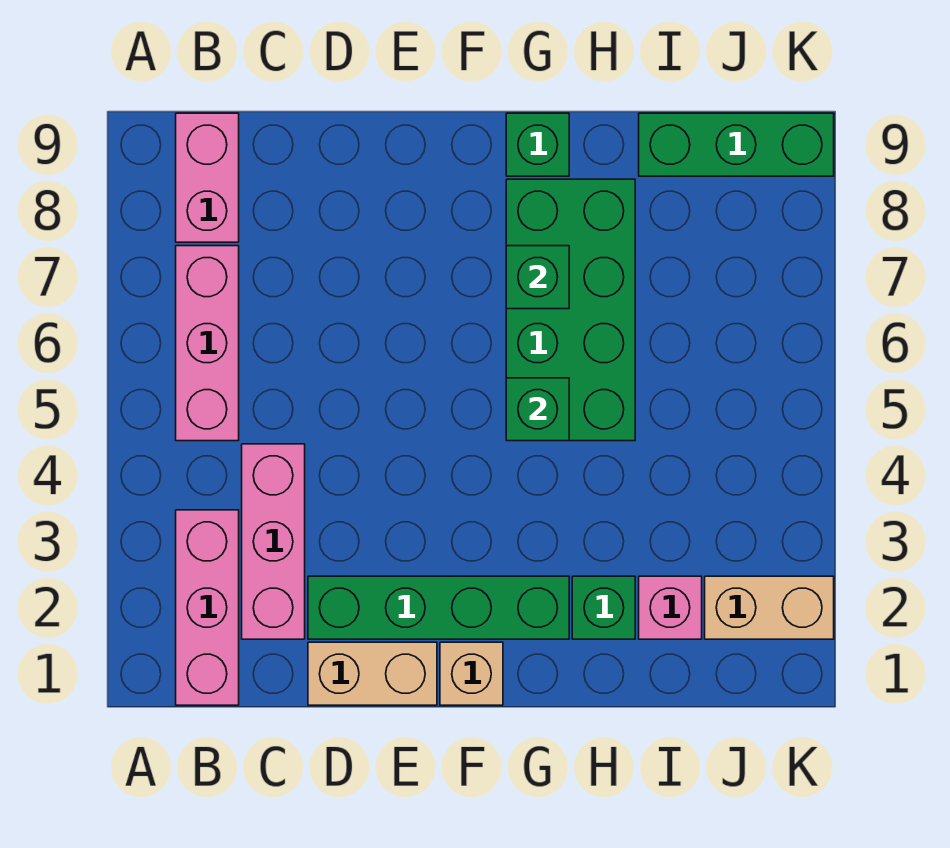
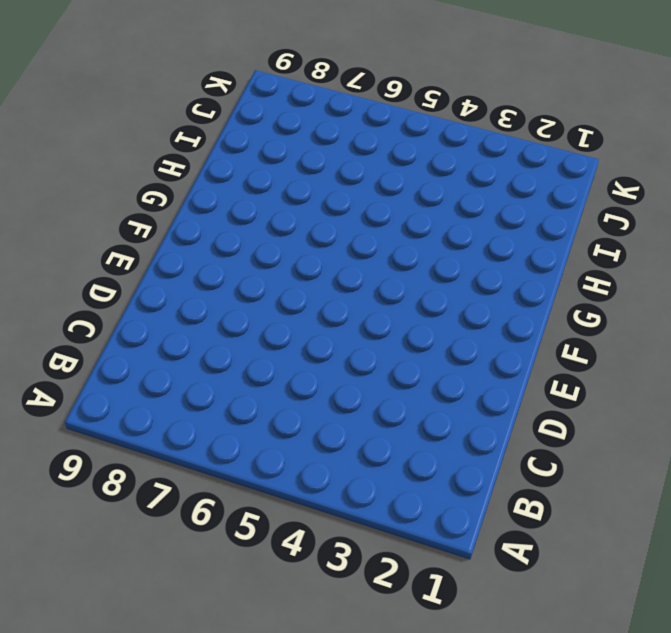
none -> pink brick B1:B3 level 1
none -> pink brick B5:B7 level 1
none -> pink brick B8:B9 level 1

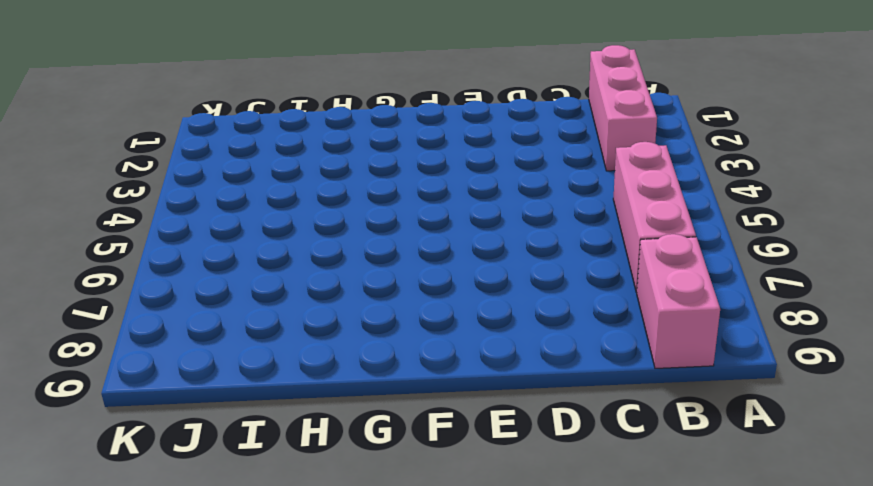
none -> pink brick C2:C4 level 1
none -> tan brick D1:E1 level 1
none -> green brick D2:G2 level 1

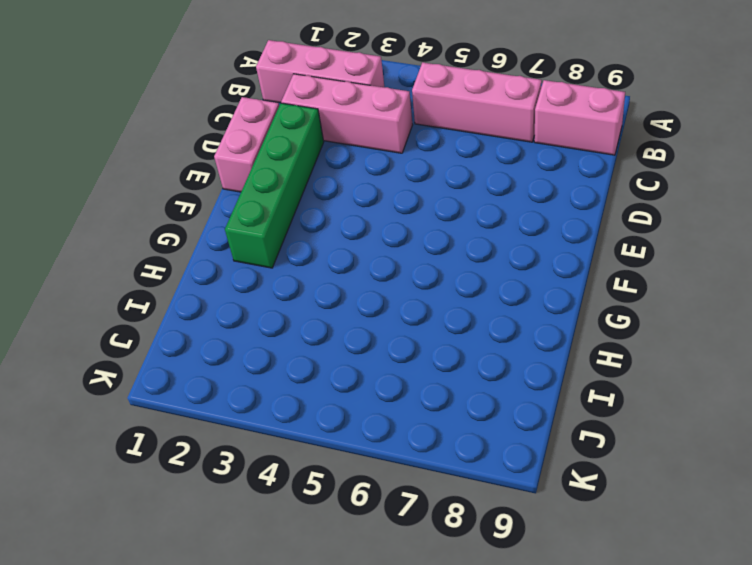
pink brick D1:E1 level 1 -> tan brick D1:E1 level 1
none -> tan brick F1 level 1
none -> green brick G5:H8 level 1
none -> green brick G9 level 1

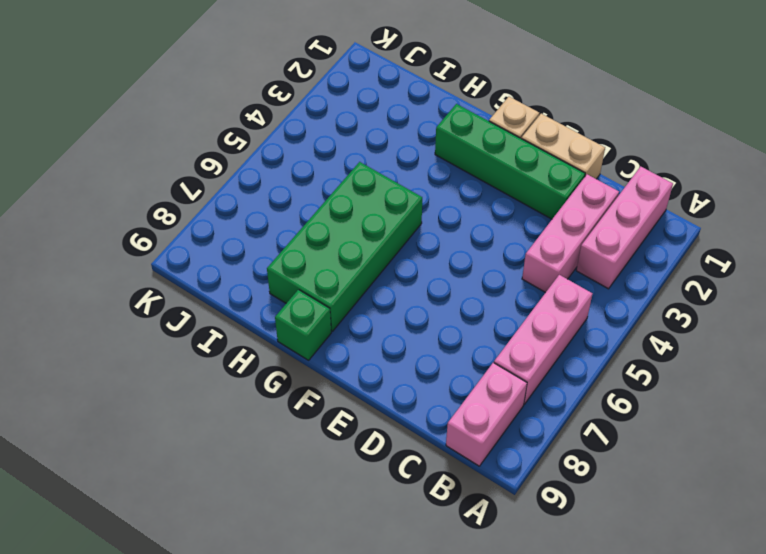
none -> green brick H2 level 1
none -> pink brick I2 level 1
none -> green brick I9:K9 level 1

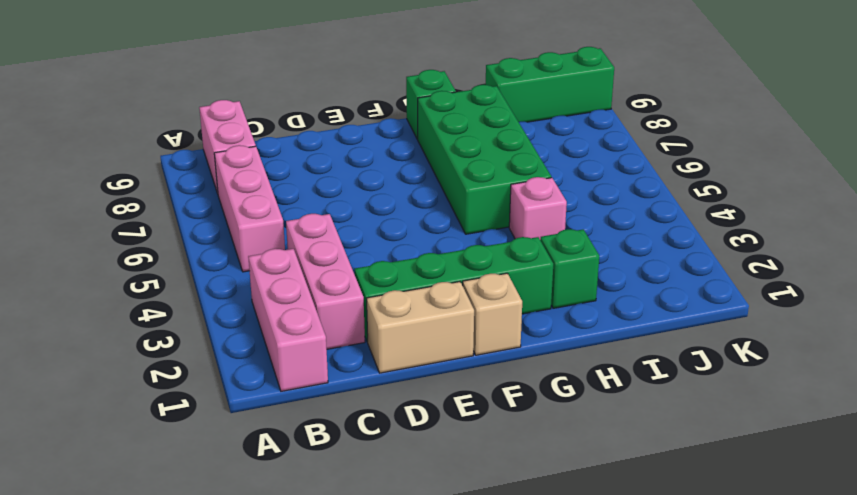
pink brick H4 level 1 -> pink brick I2 level 1
none -> tan brick J2:K2 level 1
none -> green brick G5 level 2
none -> green brick G7 level 2

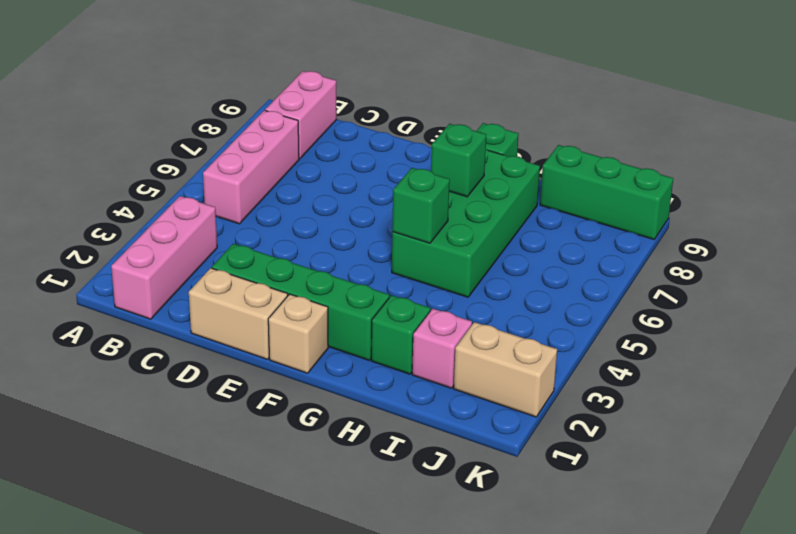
none -> pink brick C2:C4 level 1

